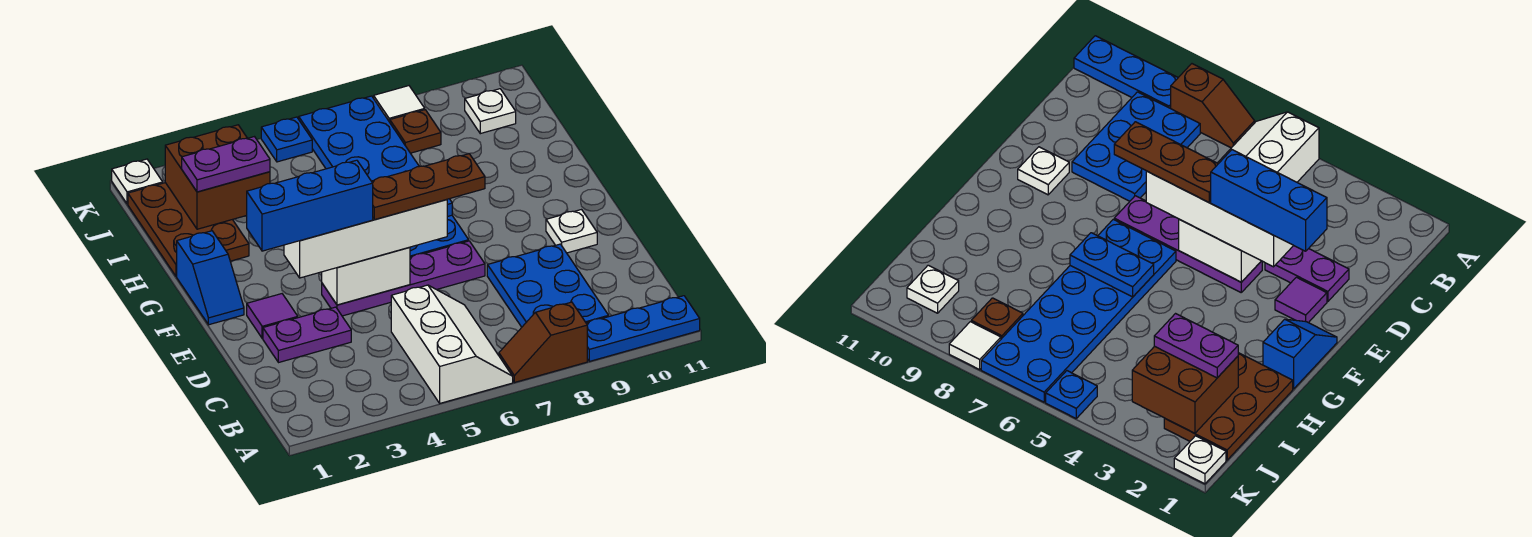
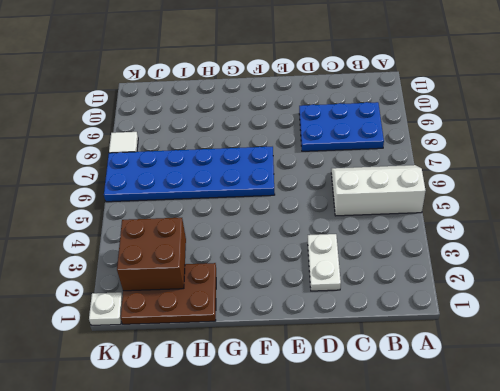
white plate D2:D3 level 1 -> purple plate D2:D3 level 1
none -> brown slope A7:A8 level 1 top 8
none -> blue plate A9:A11 level 1
none -> purple tile E2 level 1

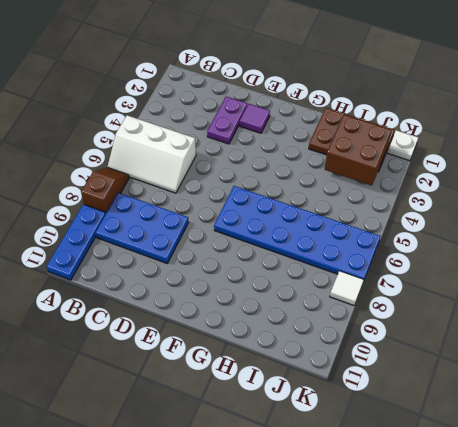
none -> purple plate E4:E7 level 1
none -> white plate E10 level 1
none -> blue slope F1:G1 level 1 top G

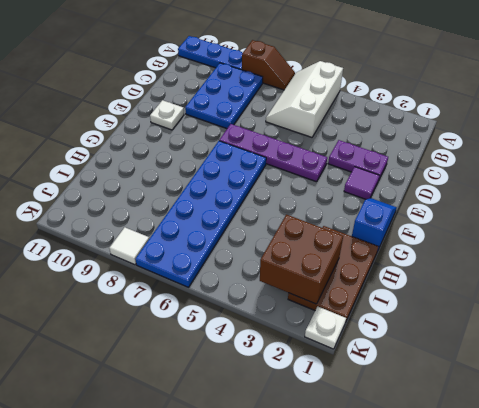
none -> brown plate J8 level 1
none -> white plate J10 level 1
none -> blue plate K5 level 1

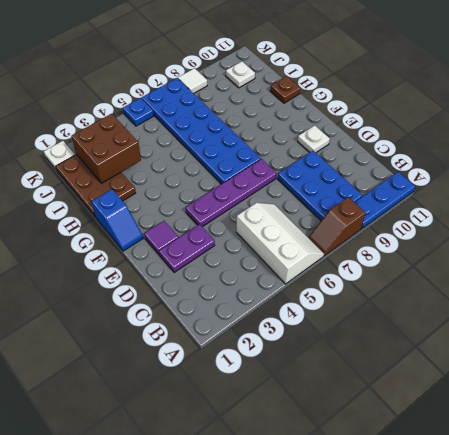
brown plate H11 level 1 -> brown plate J8 level 1
none -> white brick E4:E5 level 2
none -> blue plate G6:G7 level 2
none -> white brick E3:E6 level 3

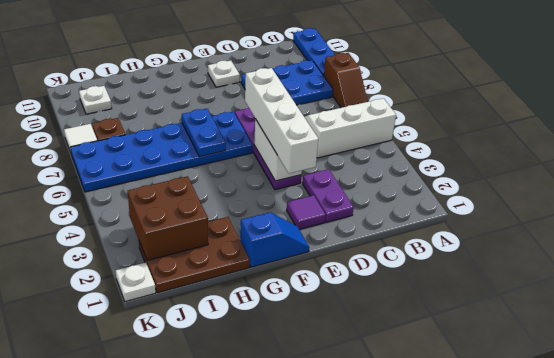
none -> blue plate K5 level 1
none -> purple plate I2:I3 level 3
none -> blue brick E2:E4 level 4

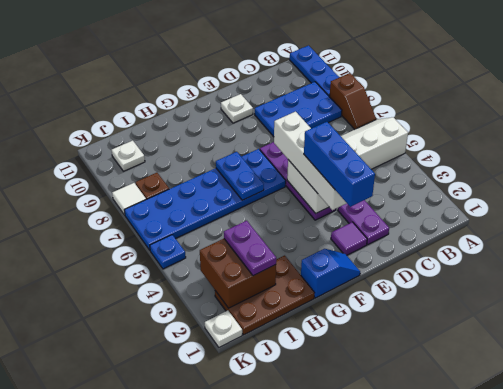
none -> brown plate E5:E7 level 4

